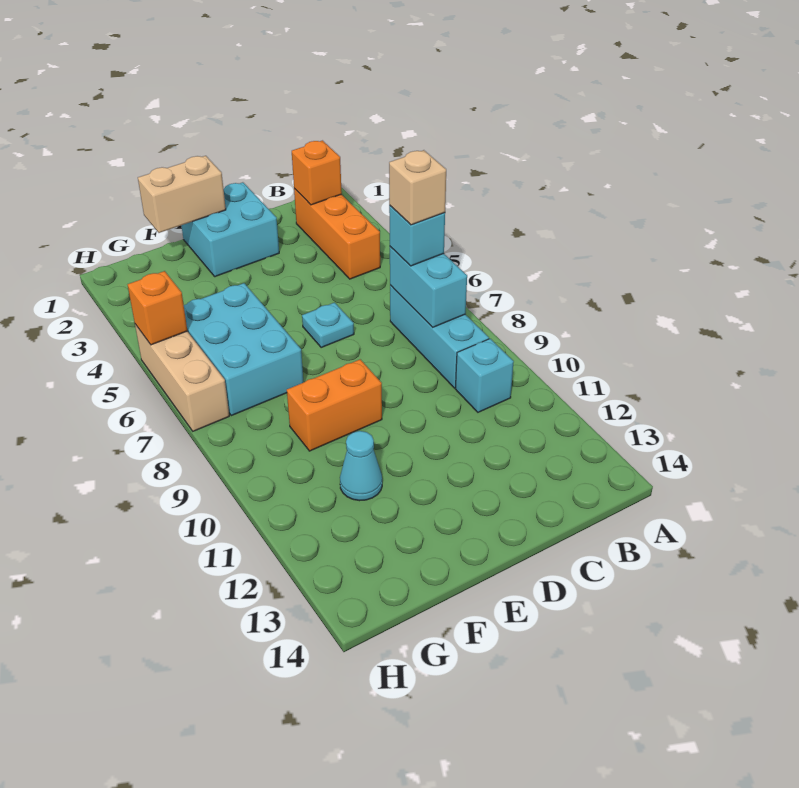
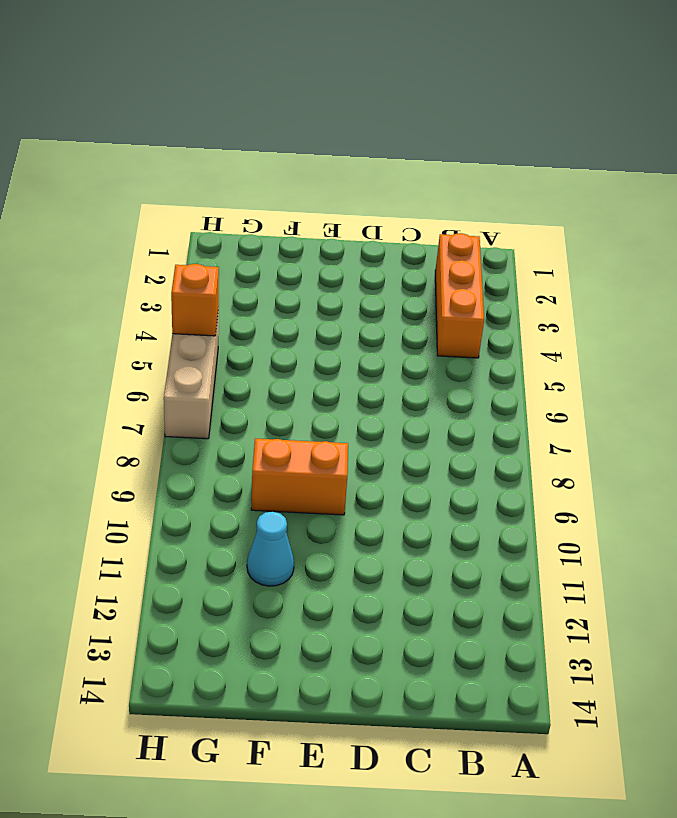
none -> cyan brick B7:B9 level 1
none -> cyan brick B10 level 1
none -> cyan brick D1:E2 level 1

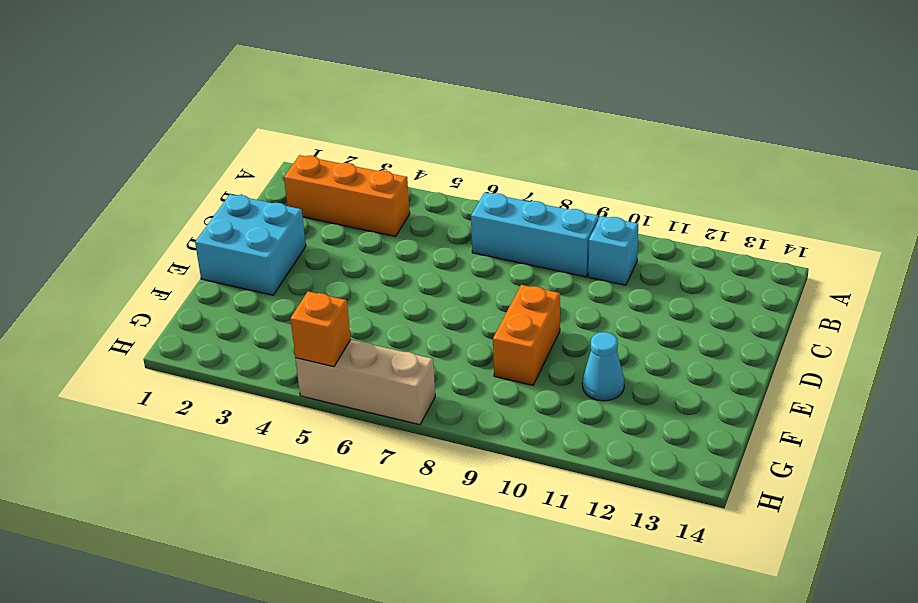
none -> cyan plate D6 level 1
none -> cyan brick F5:G7 level 1
none -> orange brick B2 level 2

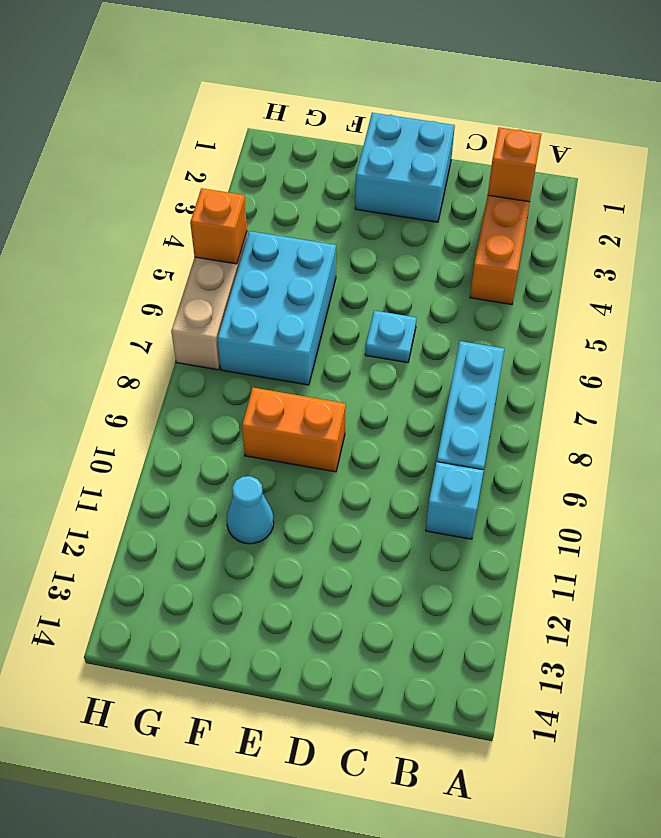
none -> cyan brick B7:B8 level 2
none -> tan brick E1:F1 level 2
none -> cyan brick B7 level 3

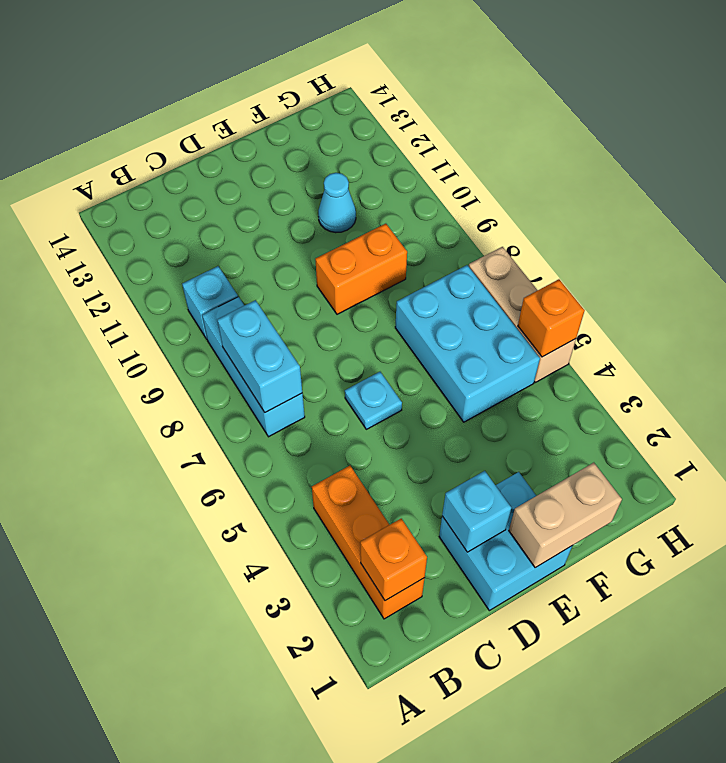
cyan brick D2 level 2 -> cyan brick B7 level 3
none -> tan brick B7 level 4

